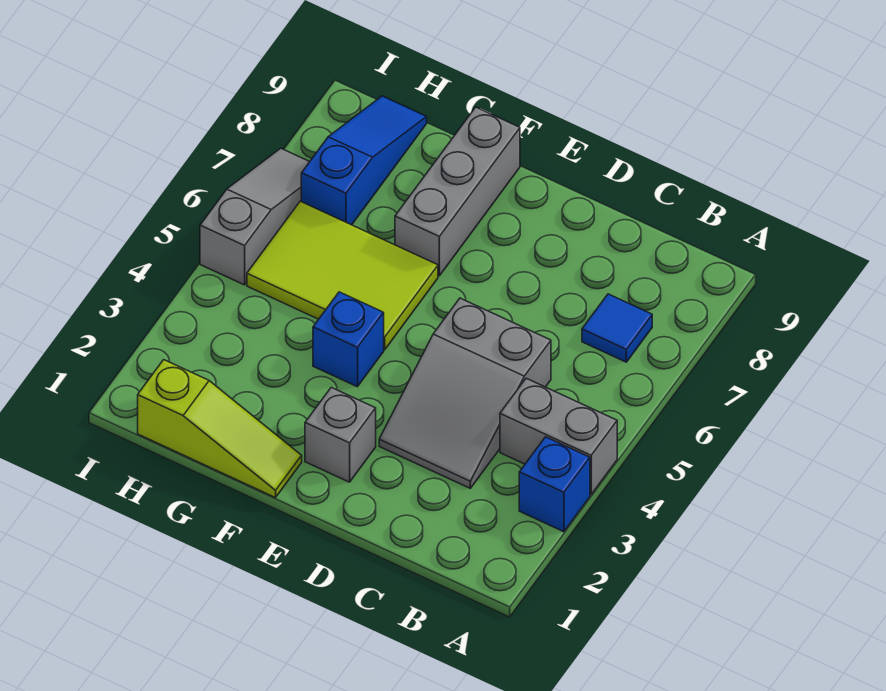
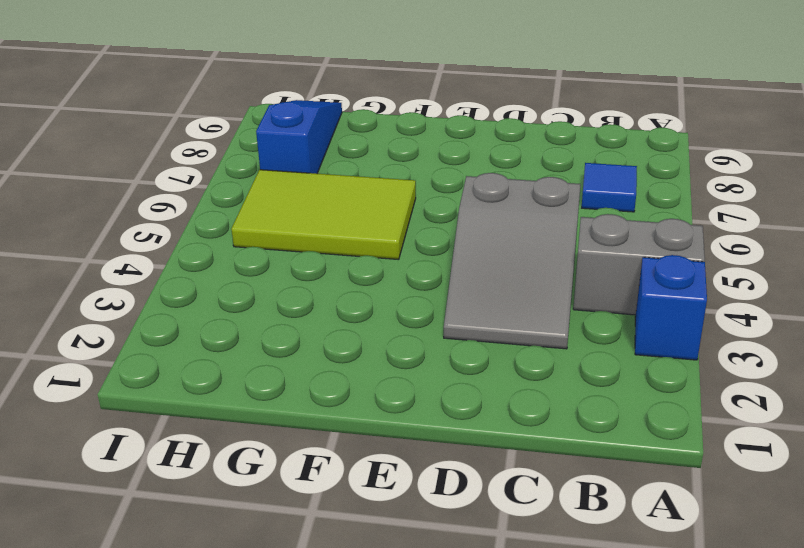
none -> grey brick E2 level 1
none -> lime slope F1:H1 level 1 top H

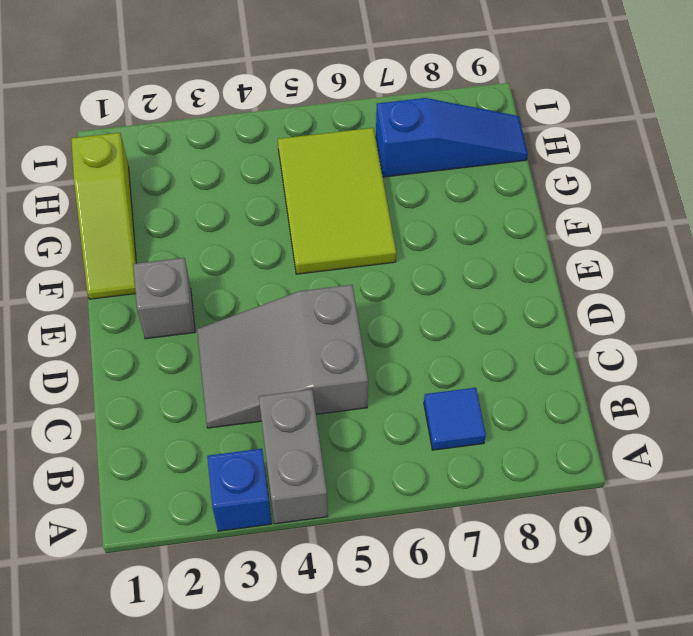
none -> blue brick F4 level 1
none -> grey brick F7:F9 level 1

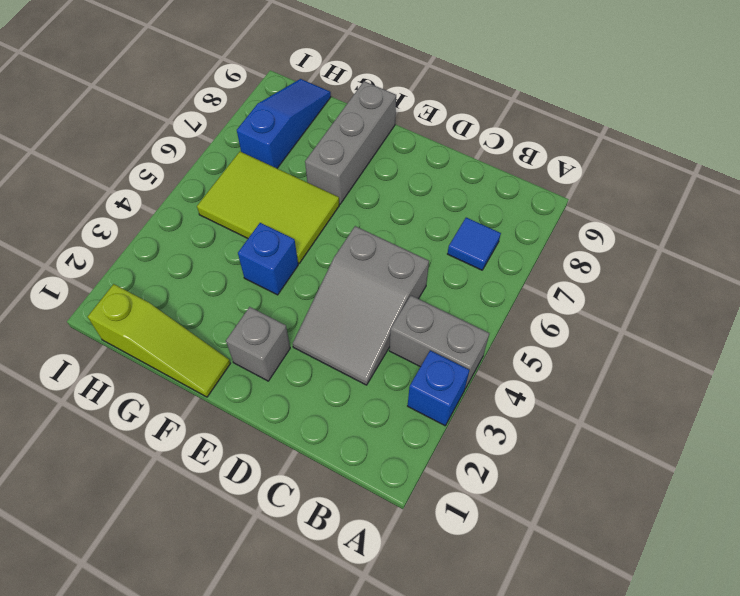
none -> grey slope I5:I7 level 1 top 5

